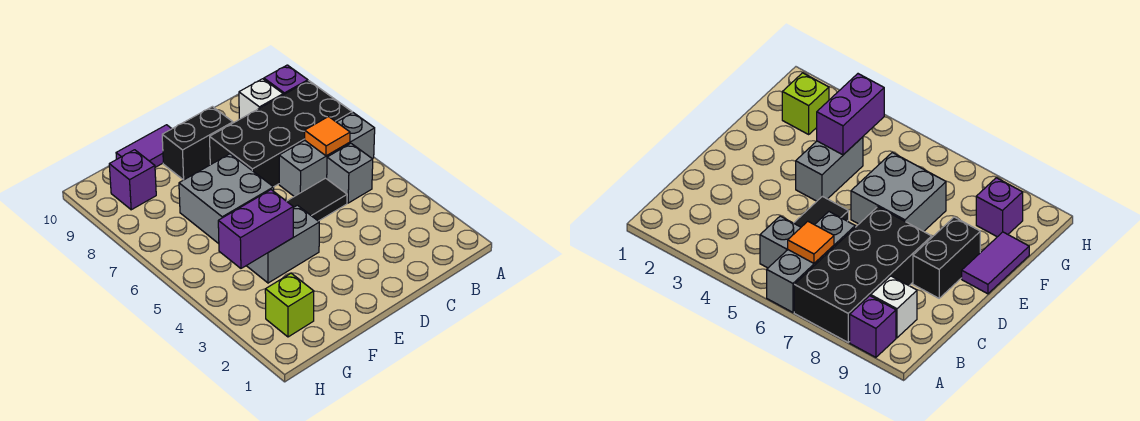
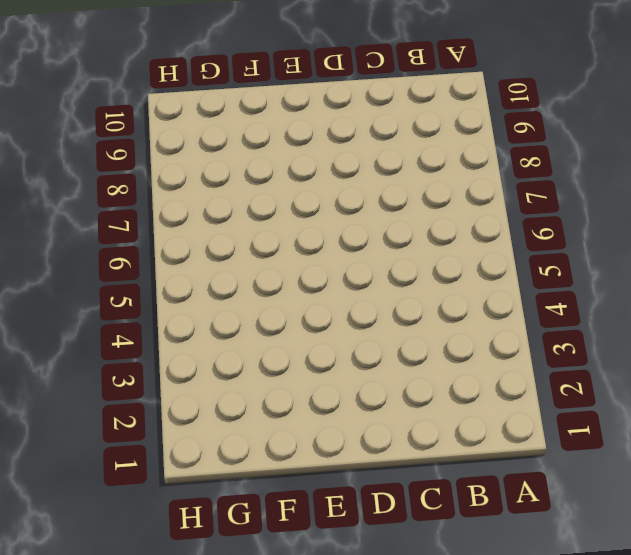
none -> grey brick A6:C6 level 1
none -> black brick A7:D8 level 1
none -> purple brick A9 level 1

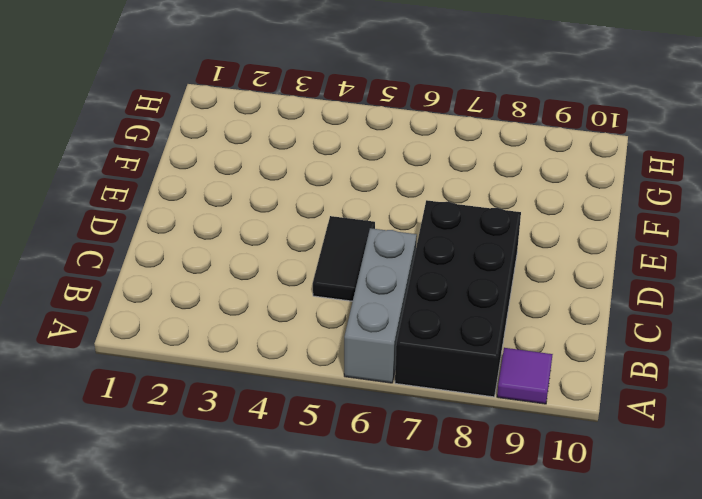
purple tile A9 level 1 -> purple brick A9 level 1
none -> grey brick B5 level 1
none -> white brick B9 level 1
none -> black brick D9:E9 level 1

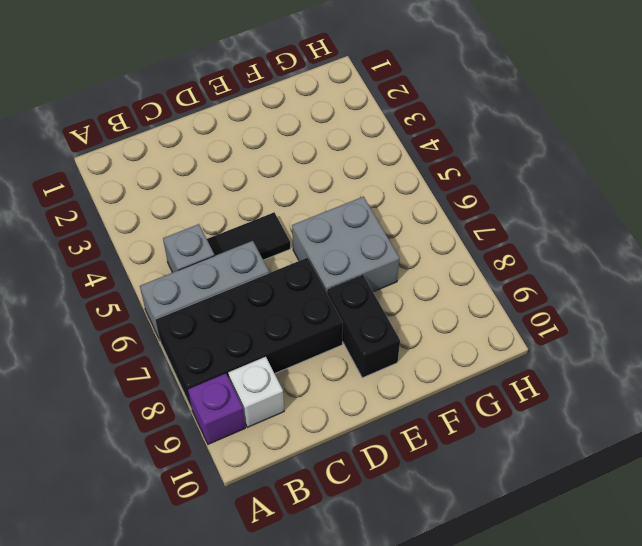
black brick E8:E9 level 1 -> black brick D9:E9 level 1
none -> grey brick E4:F4 level 1
none -> purple tile E10:F10 level 1
none -> lime brick G2 level 1

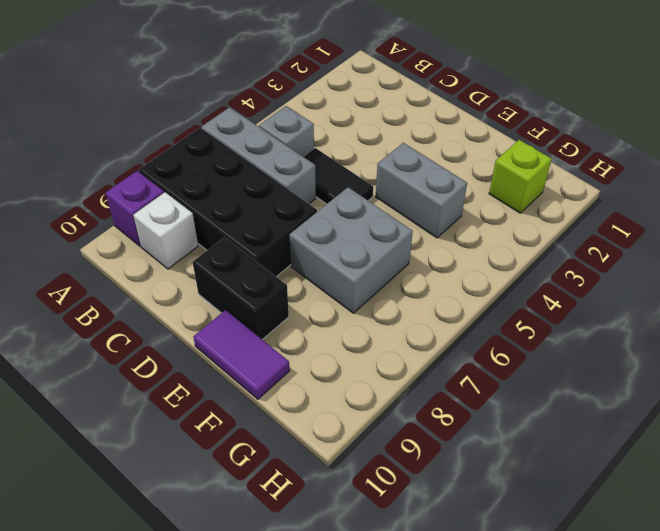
none -> purple brick G9 level 1
none -> orange tile B6 level 2
none -> purple brick F4:G4 level 2

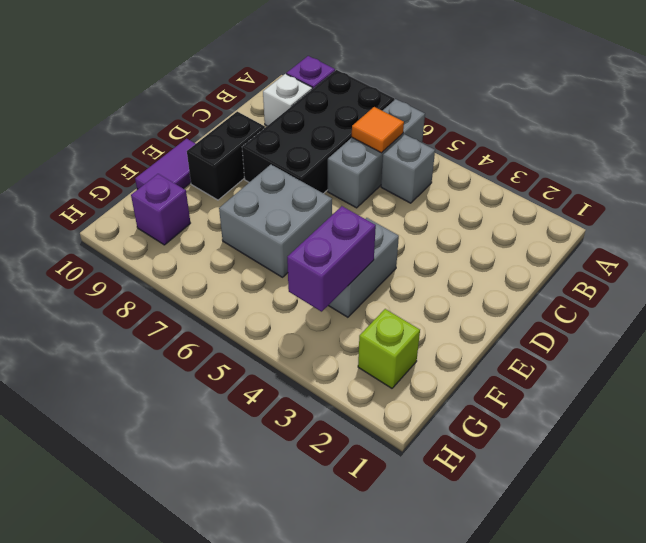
none -> black tile C5:D5 level 1

